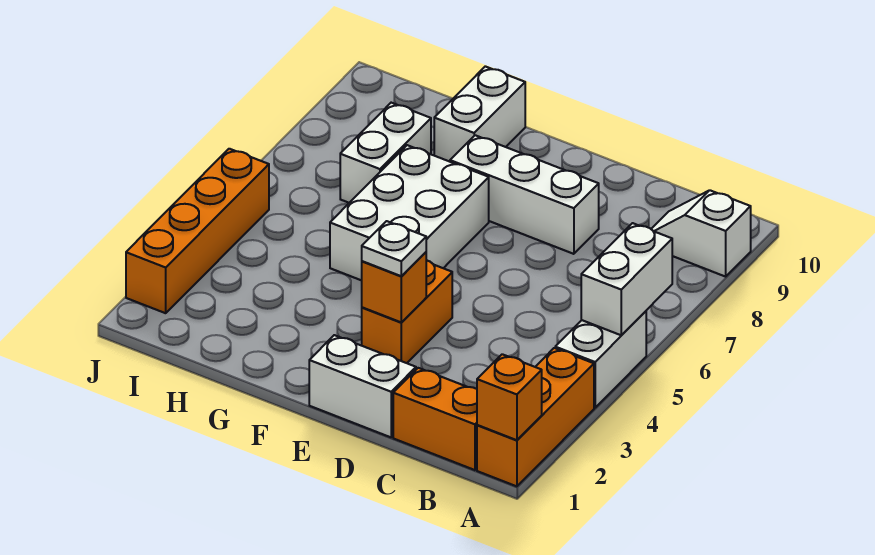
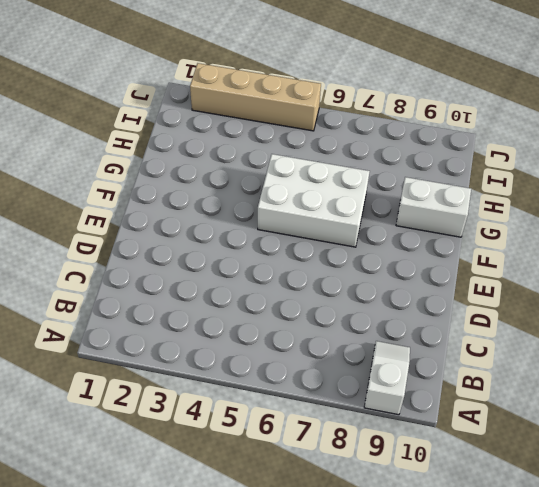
tan brick J2:J5 level 1 -> orange brick J2:J5 level 1
none -> orange brick A1:A3 level 1
none -> white brick A4:A5 level 1
none -> orange brick B1:C1 level 1

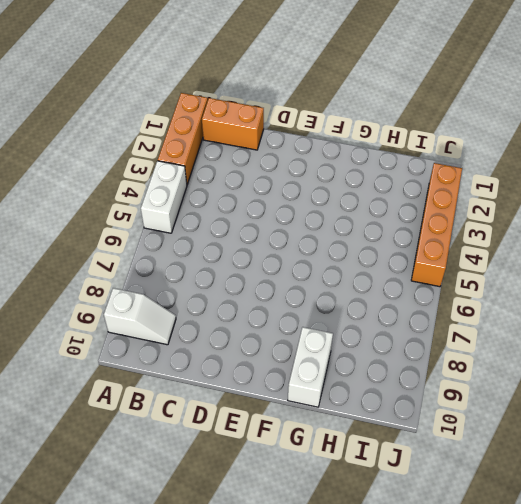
none -> white brick D1:E1 level 1
none -> white brick D8:F8 level 1
none -> orange brick E3:E4 level 1

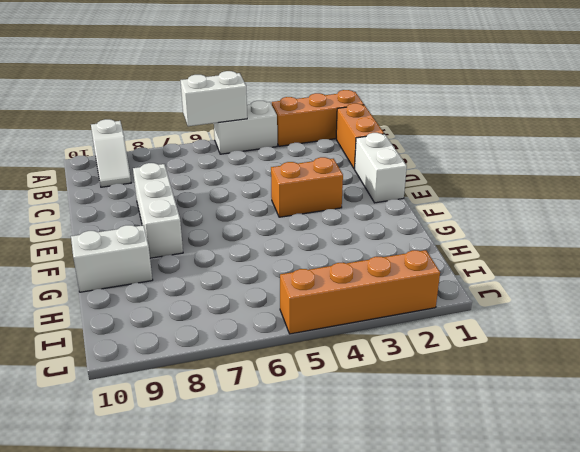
none -> white brick F5:G7 level 1
none -> white brick H7:H8 level 1
none -> orange brick A1 level 2

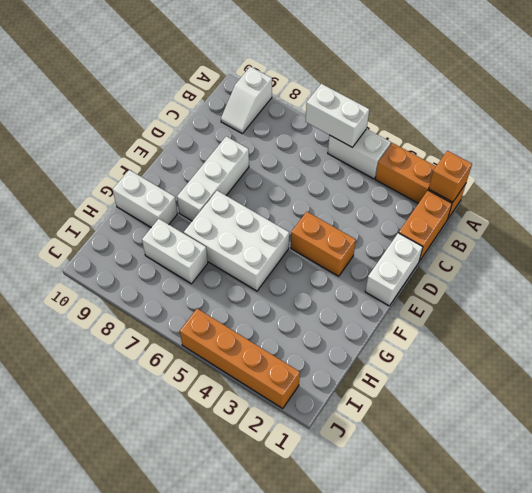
none -> orange brick E3 level 2
none -> white plate E3 level 3

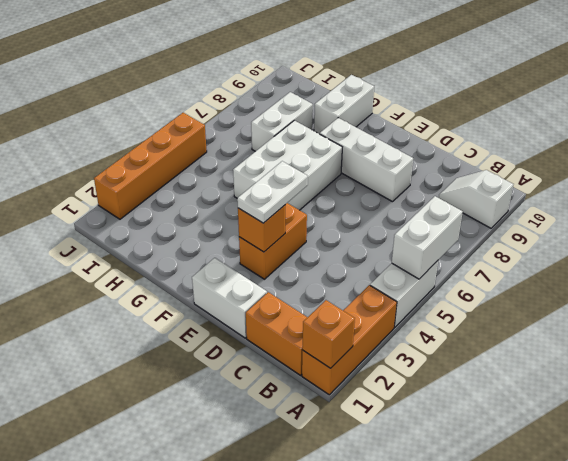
white plate E3:E4 level 3 -> white plate E3 level 3

